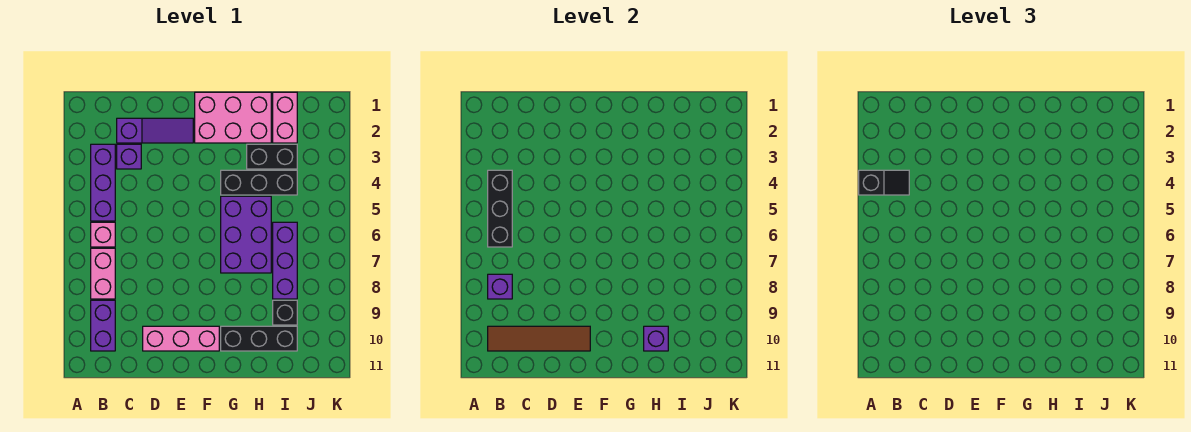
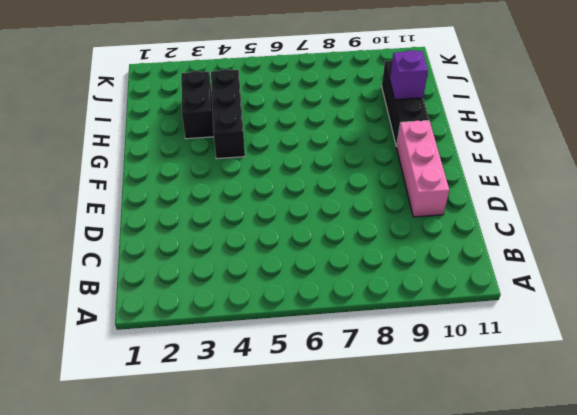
none -> purple brick B3:B5 level 1
none -> pink brick B6 level 1
none -> pink brick B7:B8 level 1

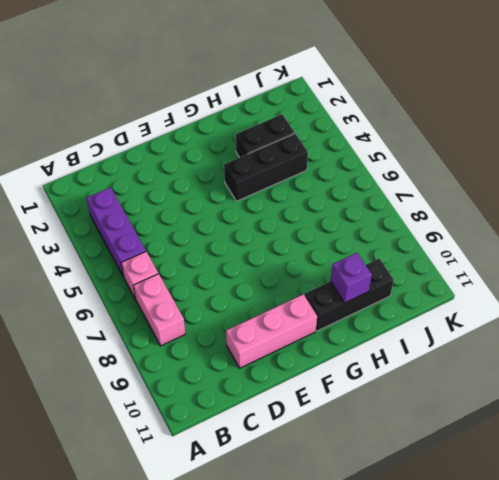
none -> purple brick B9:B10 level 1
none -> purple slope C2:E2 level 1 top C
none -> purple brick C3 level 1

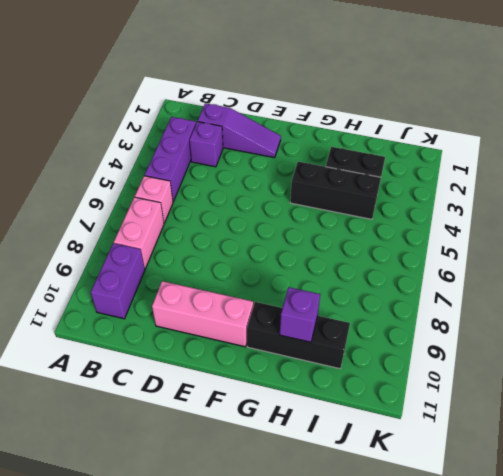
none -> pink brick F1:H2 level 1
none -> purple brick G5:H7 level 1
none -> pink brick I1:I2 level 1

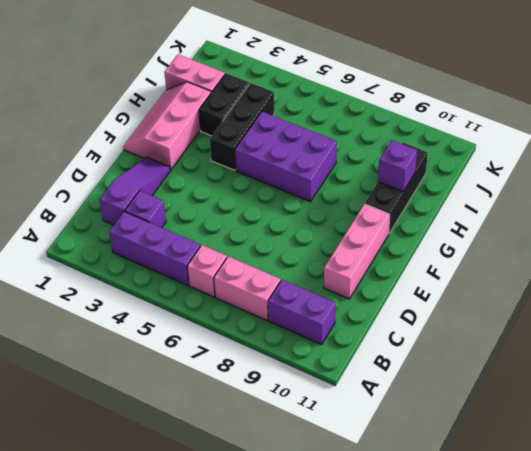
pink slope F1:H2 level 1 top 2 -> pink brick F1:H2 level 1
none -> purple brick I6:I8 level 1
none -> black brick I9 level 1
none -> black brick B4:B6 level 2

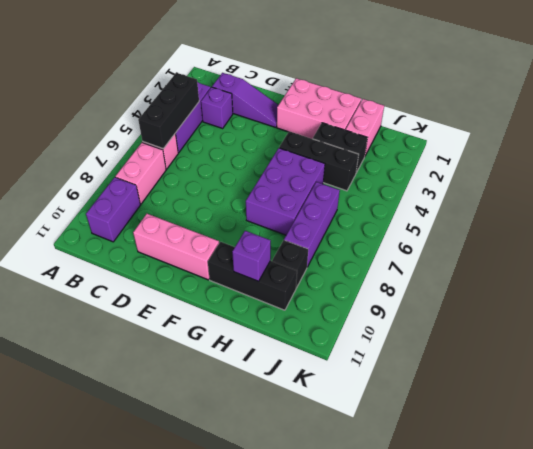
none -> purple brick B8 level 2
none -> brown tile B10:E10 level 2
none -> black slope A4:B4 level 3 top A

